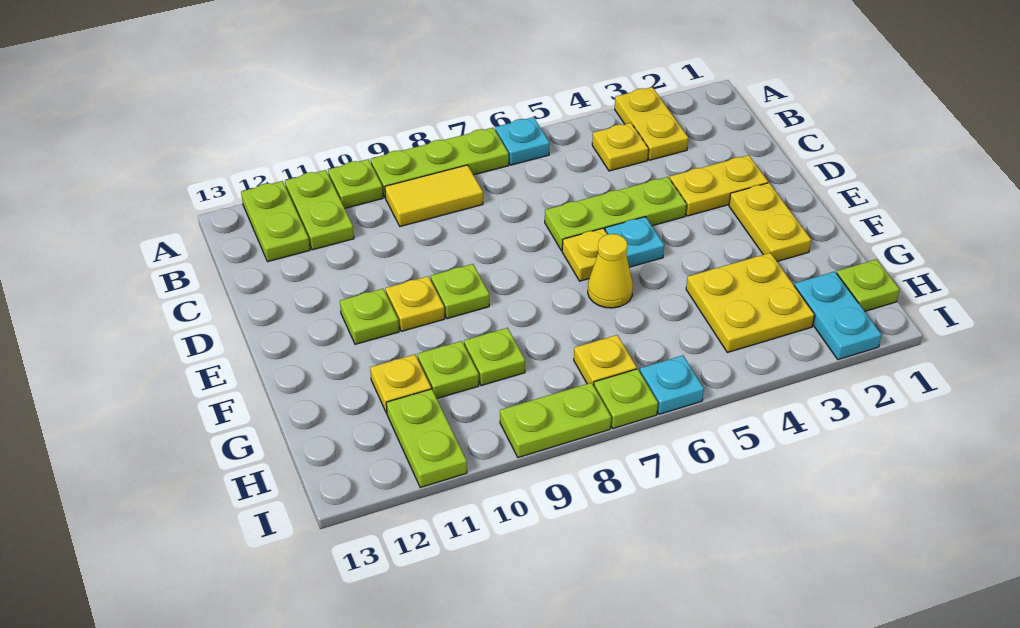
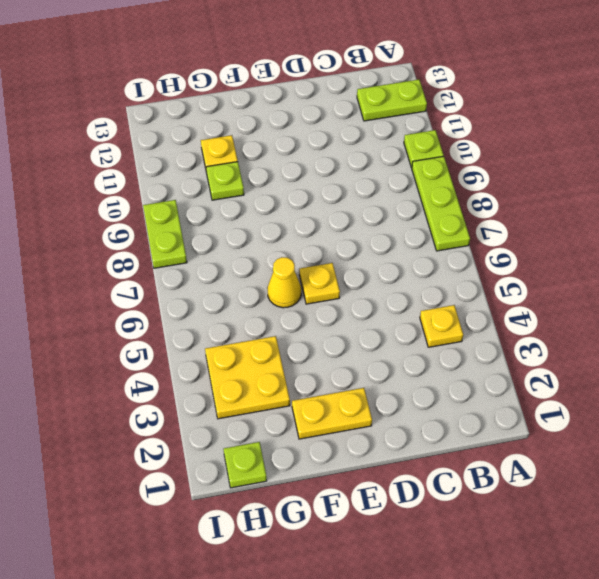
none -> yellow plate A3:B3 level 1
none -> cyan plate A6 level 1
none -> lime plate A11:B11 level 1

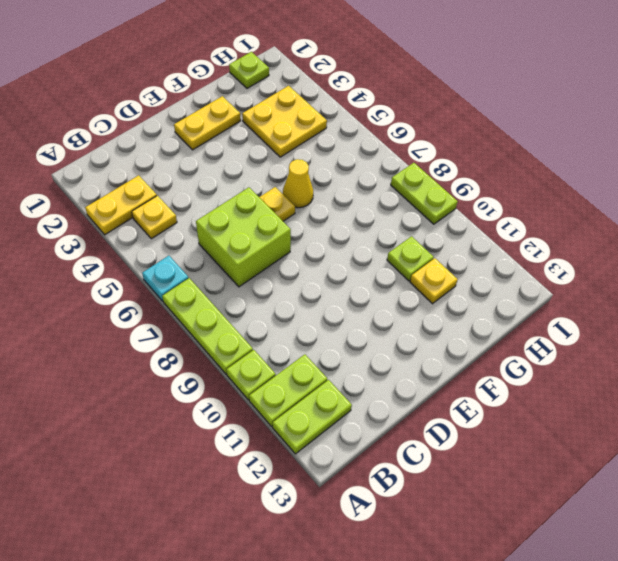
lime brick C6:D7 level 1 -> lime plate D4:D6 level 1
none -> yellow tile B8:B9 level 1
none -> yellow plate D2:D3 level 1
none -> cyan plate E5 level 1

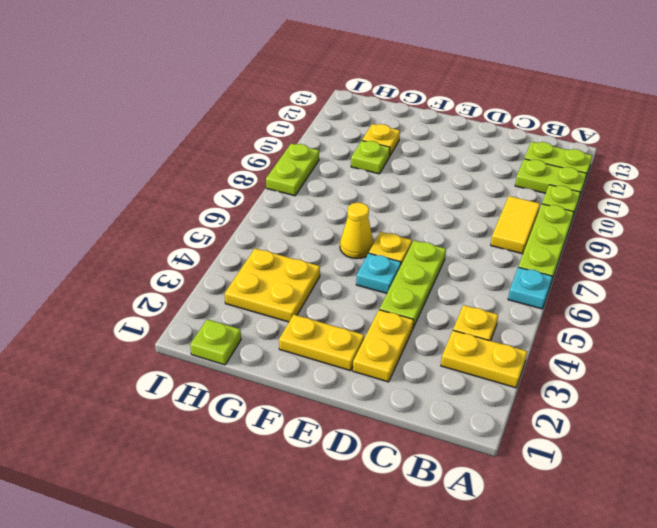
none -> lime plate E9 level 1
none -> yellow plate E10 level 1
none -> lime plate E11 level 1

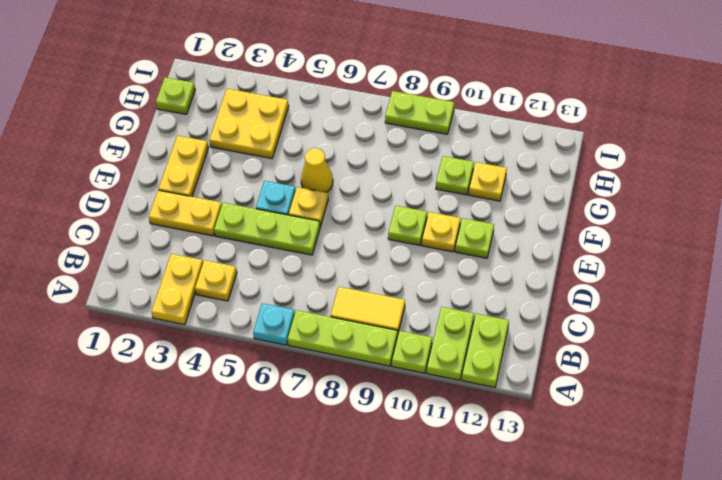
none -> lime plate G9 level 1
none -> cyan plate H2:I2 level 1
none -> yellow plate H7 level 1

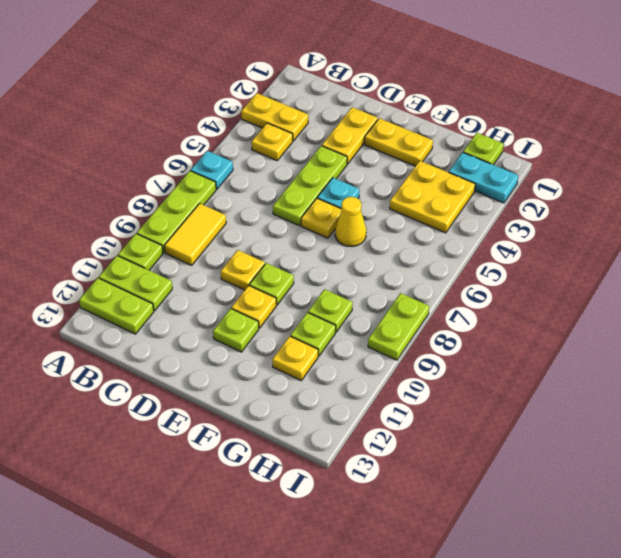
yellow plate D9 level 1 -> yellow plate H7 level 1
none -> lime plate H11:I11 level 1
none -> cyan plate I6 level 1
none -> lime plate I7 level 1

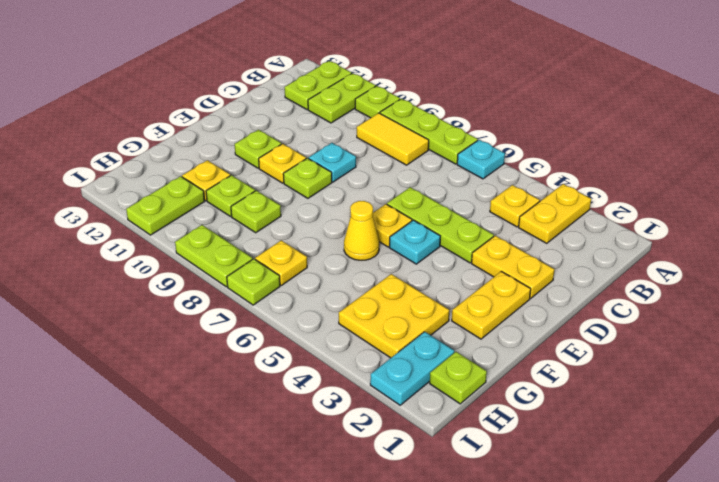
cyan plate D9 level 1 -> cyan plate I6 level 1

